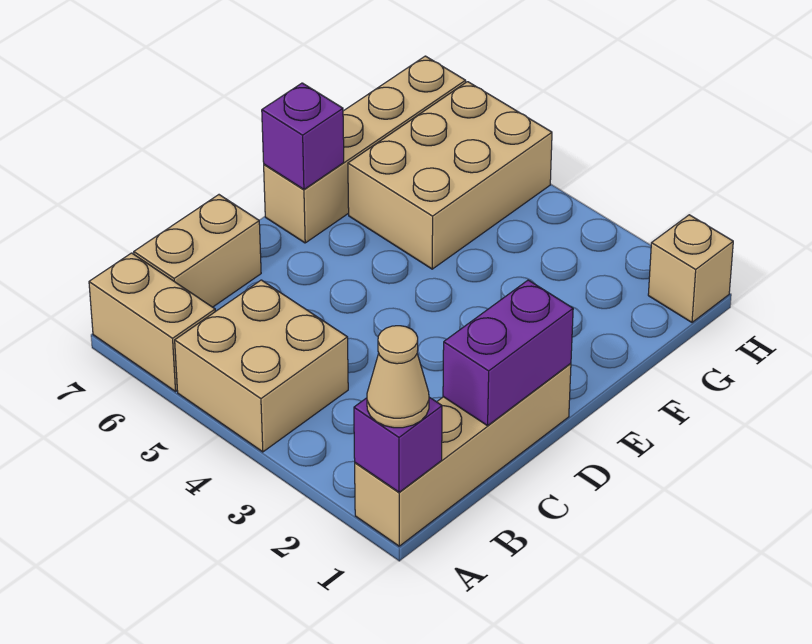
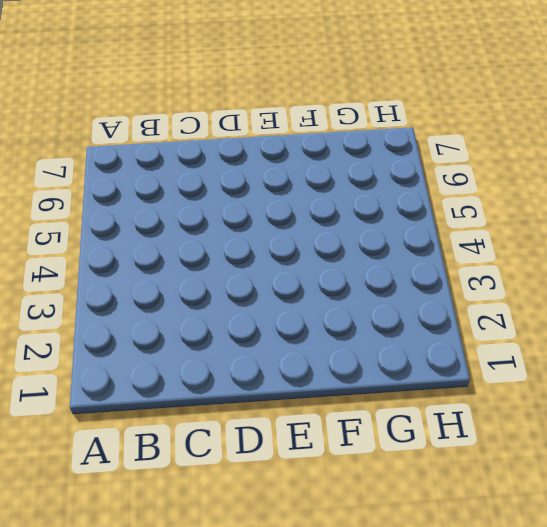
none -> tan brick A1:D1 level 1
none -> tan brick A4:B5 level 1

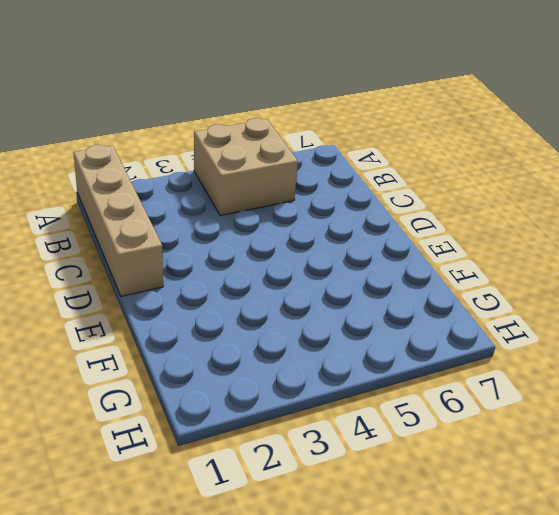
none -> tan brick A6:A7 level 1
none -> tan brick B7:C7 level 1

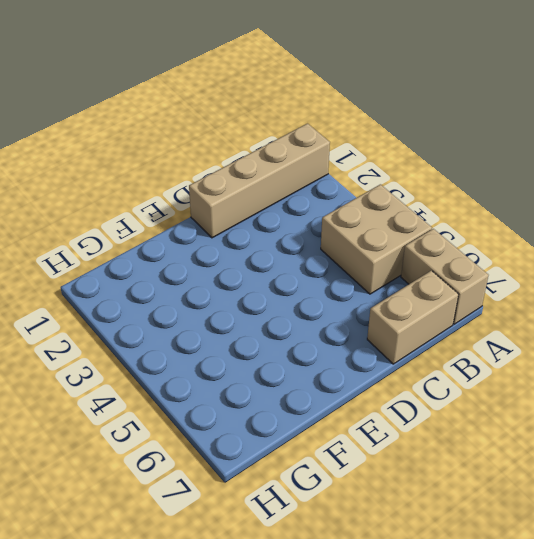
none -> tan brick E7:H7 level 1
none -> tan brick F5:H6 level 1

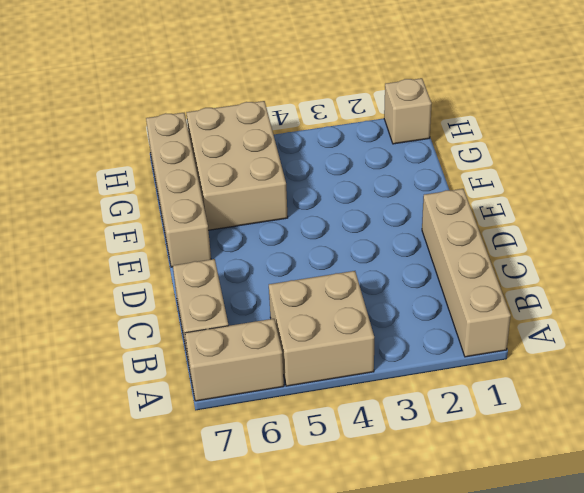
none -> purple brick A1 level 2
none -> purple brick C1:D1 level 2

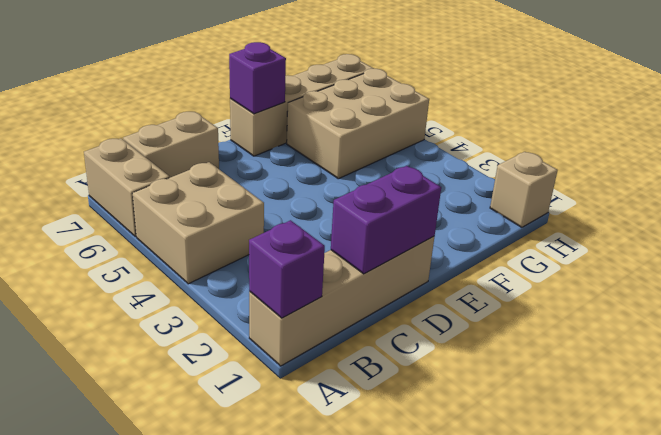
none -> tan cone A1 level 3

